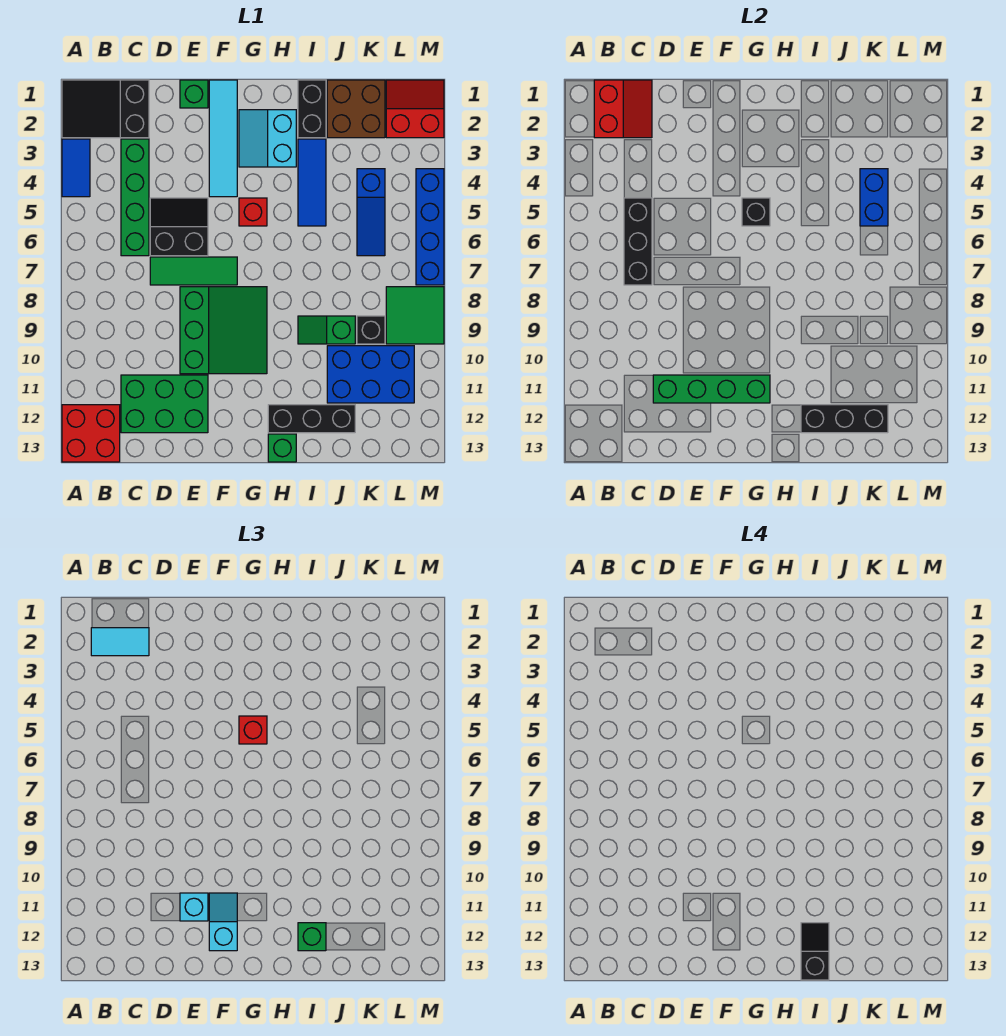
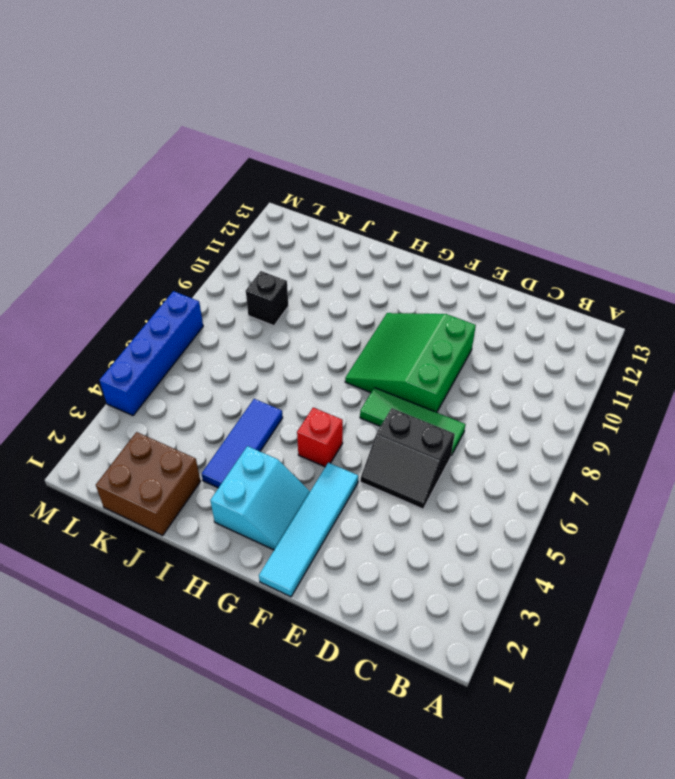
none -> black slope A1:C2 level 1 top C
none -> blue tile A3:A4 level 1
none -> red brick A12:B13 level 1
none -> green brick C3:C6 level 1

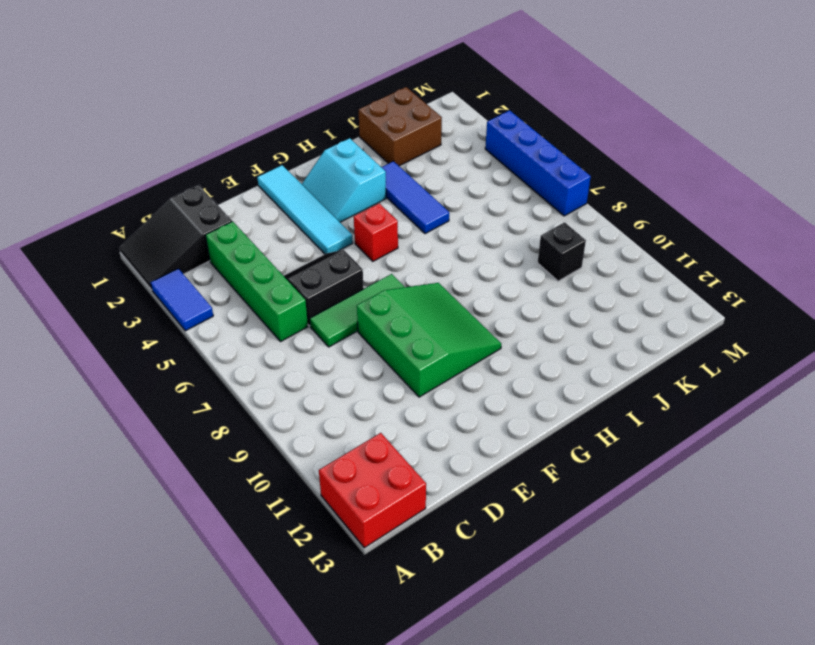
none -> green brick C11:E12 level 1
none -> green brick E1 level 1
none -> black brick H12:J12 level 1
none -> green brick H13 level 1

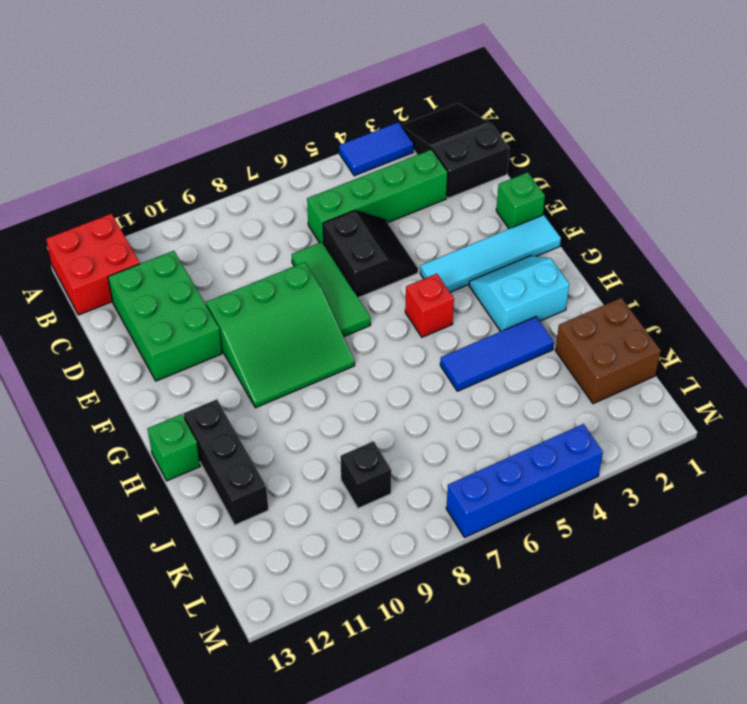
none -> black brick I1:I2 level 1
none -> green slope I9:J9 level 1 top J
none -> blue brick J10:L11 level 1
none -> blue slope K4:K6 level 1 top 4

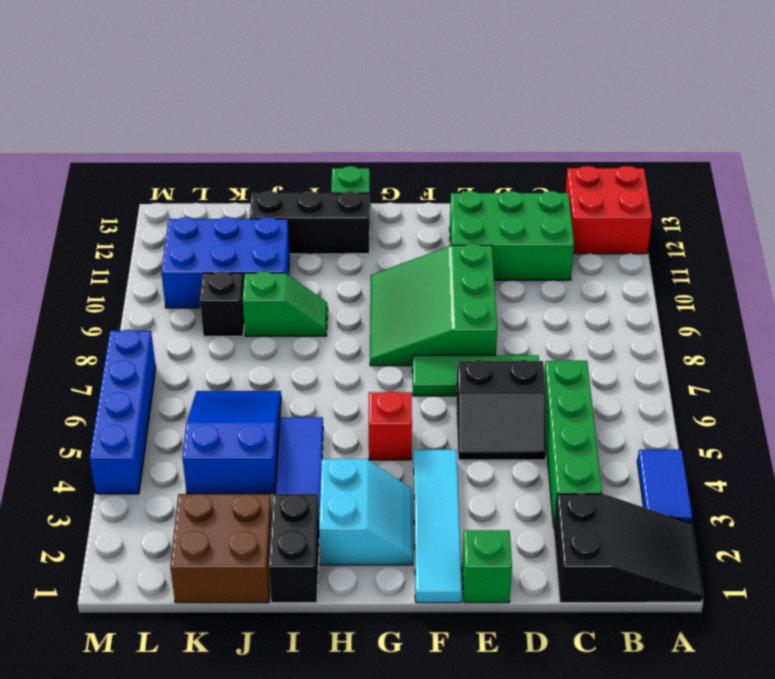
blue slope J4:K6 level 1 top 4 -> blue slope K4:K6 level 1 top 4
none -> red slope L1:M2 level 1 top 2
none -> green tile L8:M9 level 1
none -> red slope B1:C2 level 2 top B
none -> black brick C5:C7 level 2

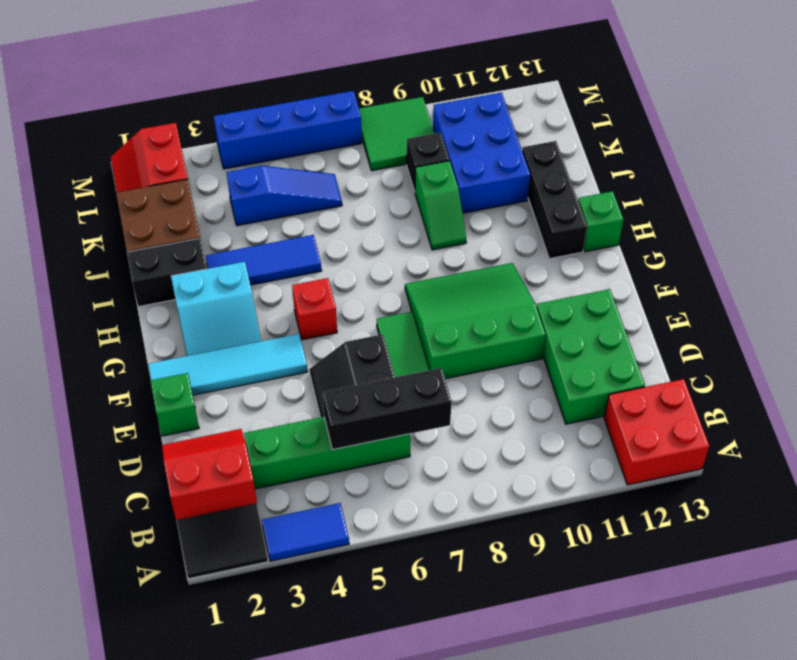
none -> green brick D11:G11 level 2
none -> black brick G5 level 2
none -> black brick I12:K12 level 2
none -> blue brick K4:K5 level 2

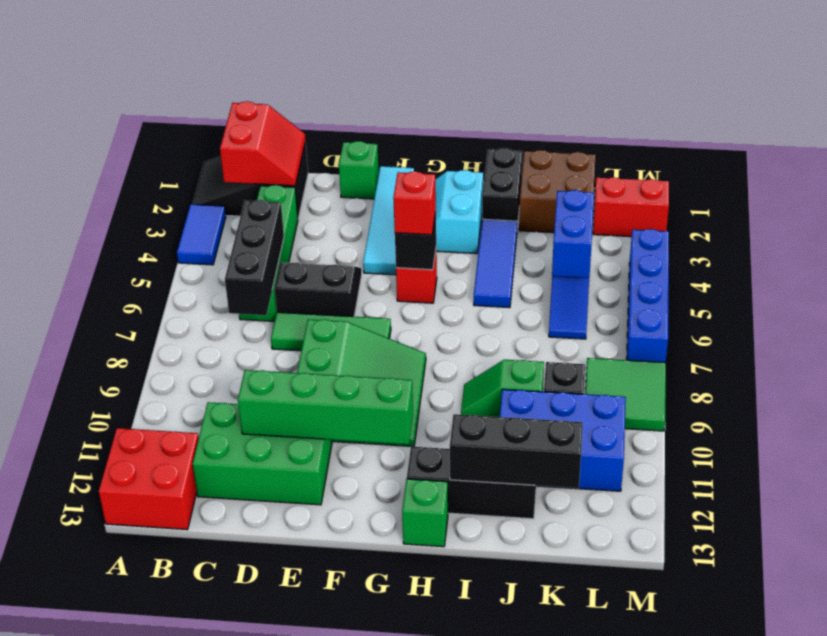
none -> cyan tile B2:C2 level 3
none -> cyan brick E11 level 3
none -> cyan slope F11:F12 level 3 top 12
none -> green brick I12 level 3

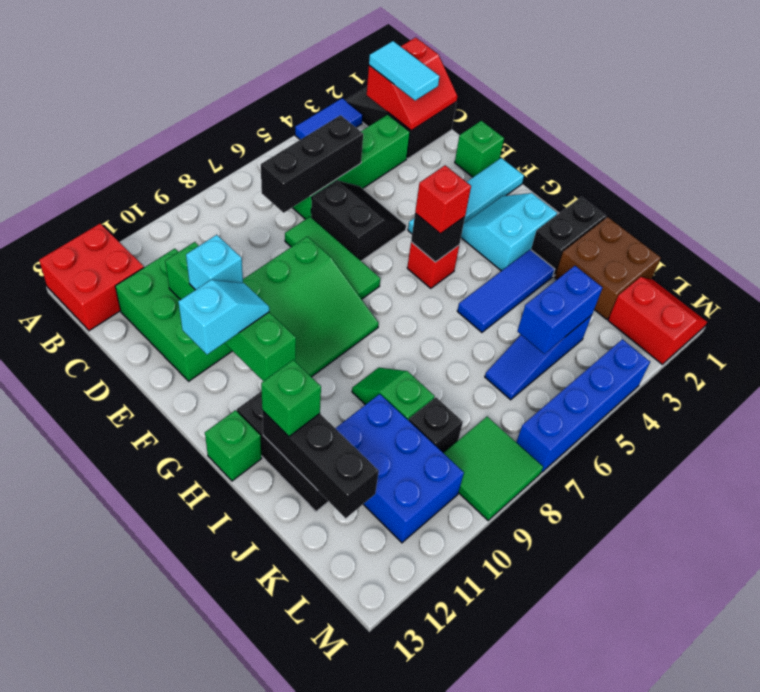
none -> black slope I12:I13 level 4 top 13

